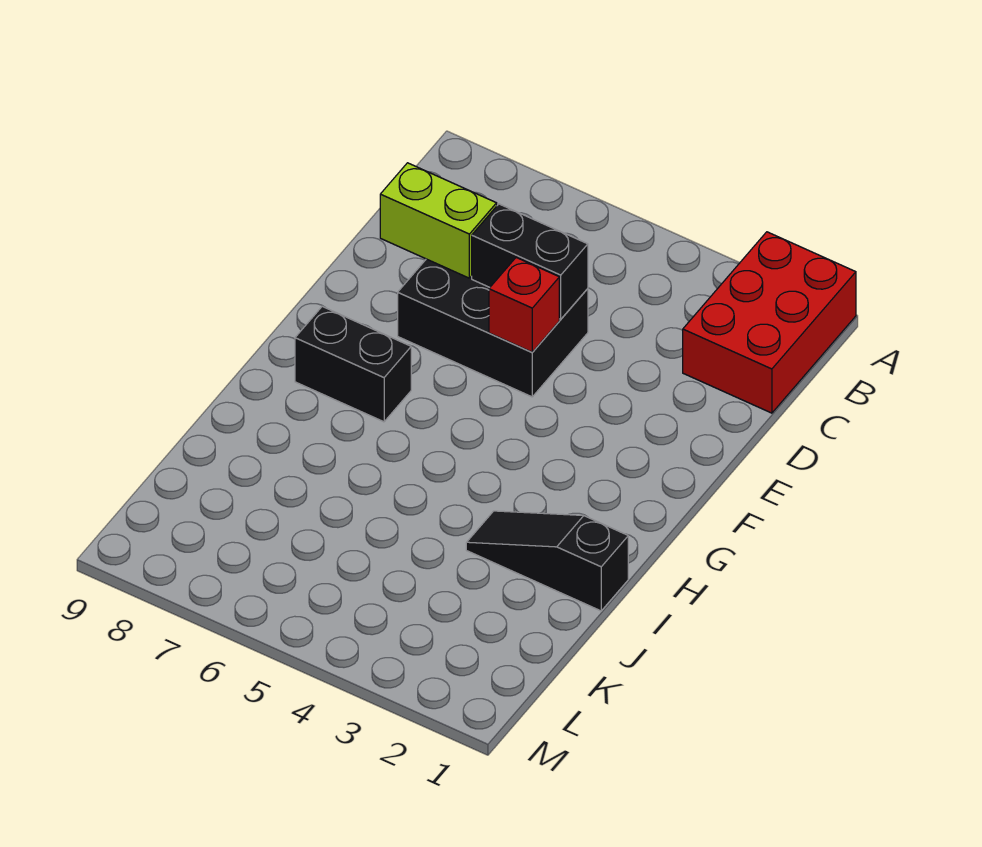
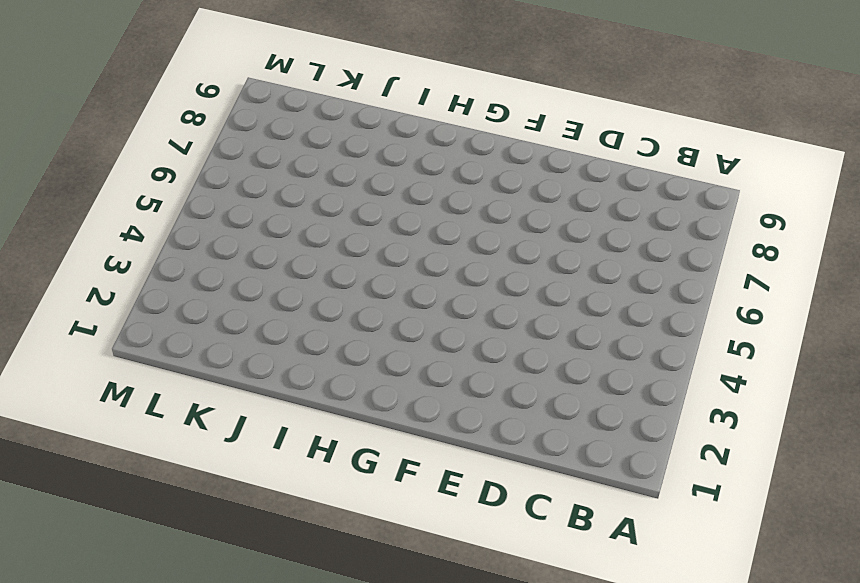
none -> red brick A1:C2 level 1
none -> black brick D5:E7 level 1

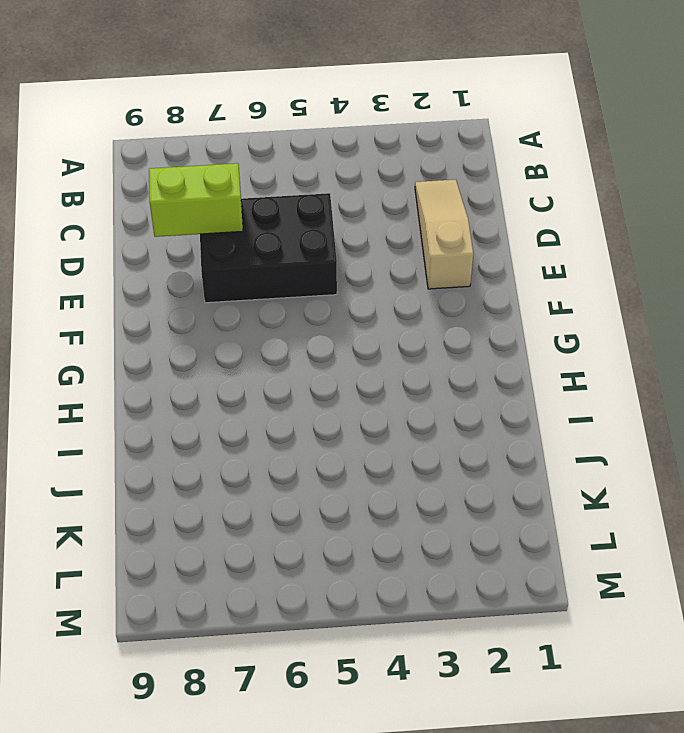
tan slope C2:E2 level 1 top E -> red brick A1:C2 level 1
none -> black brick G7:G8 level 1
none -> black slope I1:I3 level 1 top 1

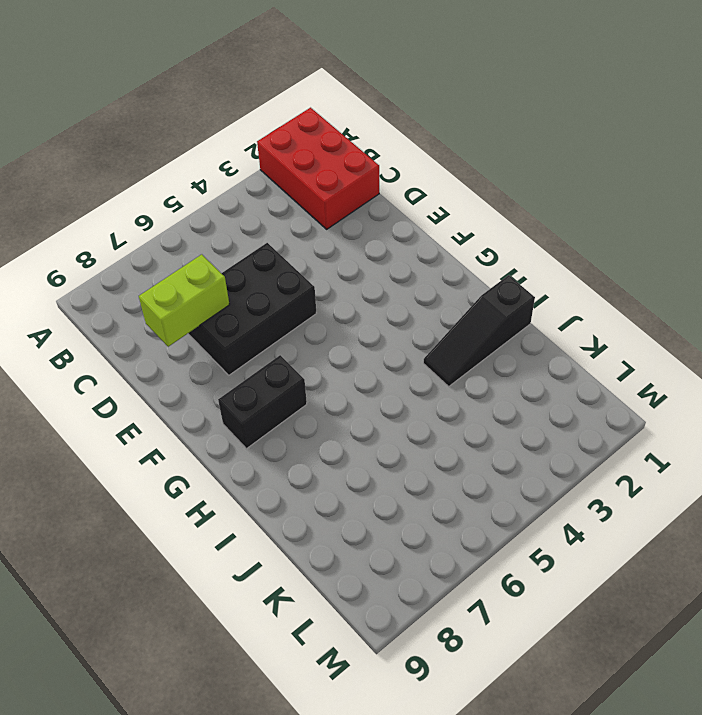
none -> black brick D5:D6 level 2
none -> red brick E5 level 2

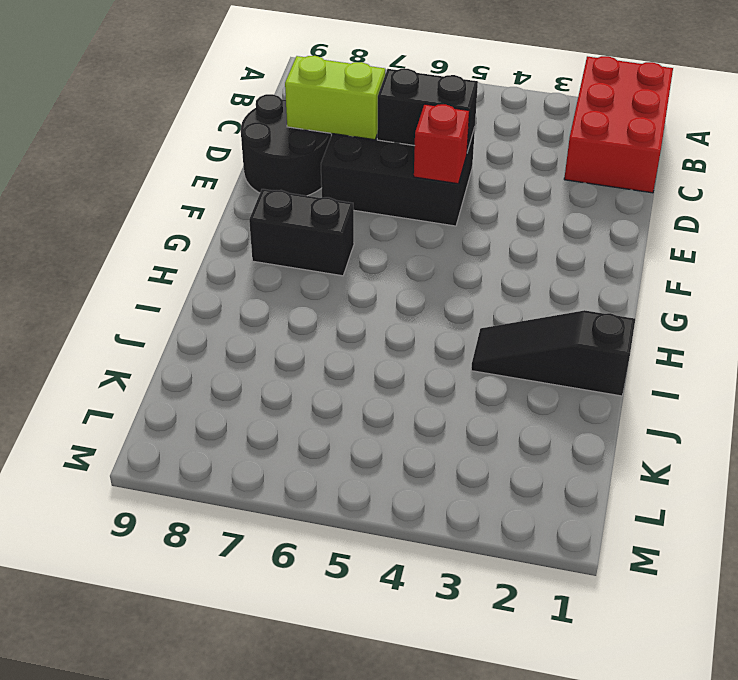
black round brick D8:E9 level 1 -> none

